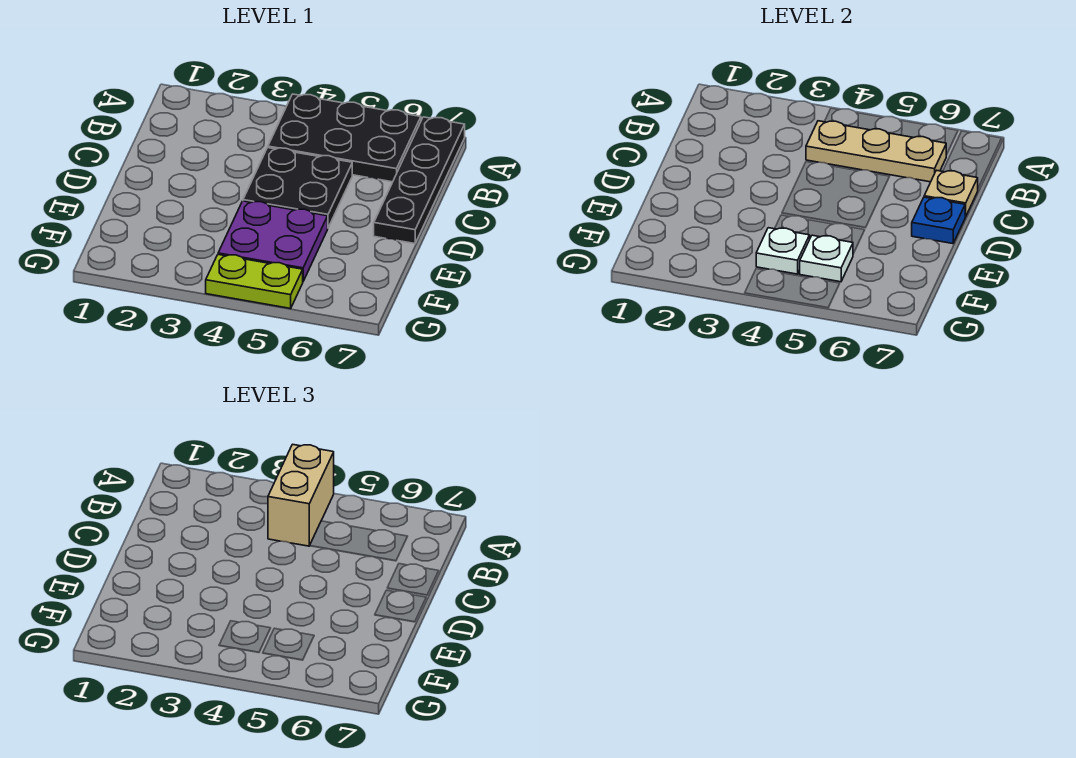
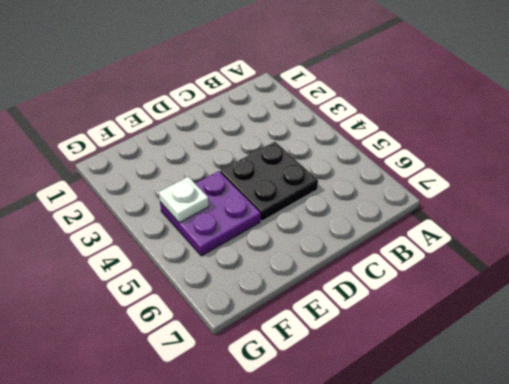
none -> black plate A4:B6 level 1
none -> black plate A7:D7 level 1

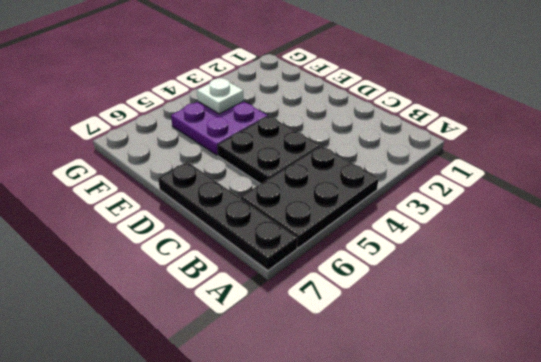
none -> lime plate G4:G5 level 1
none -> tan plate B4:B6 level 2

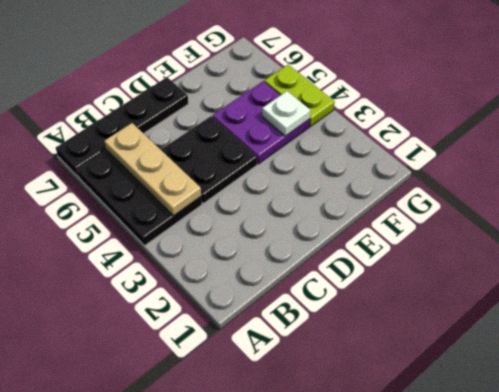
none -> tan plate C7 level 2
none -> blue plate D7 level 2

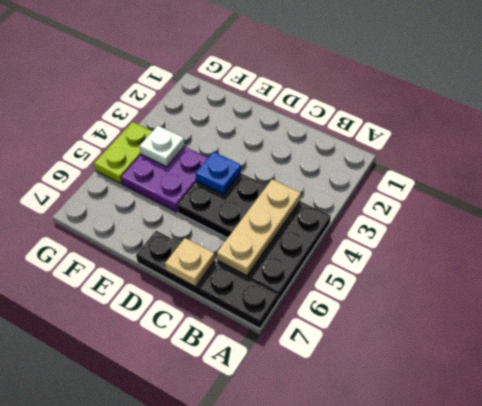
blue plate D4 level 2 -> blue plate D7 level 2
none -> white plate F5 level 2
none -> tan brick A4:B4 level 3

